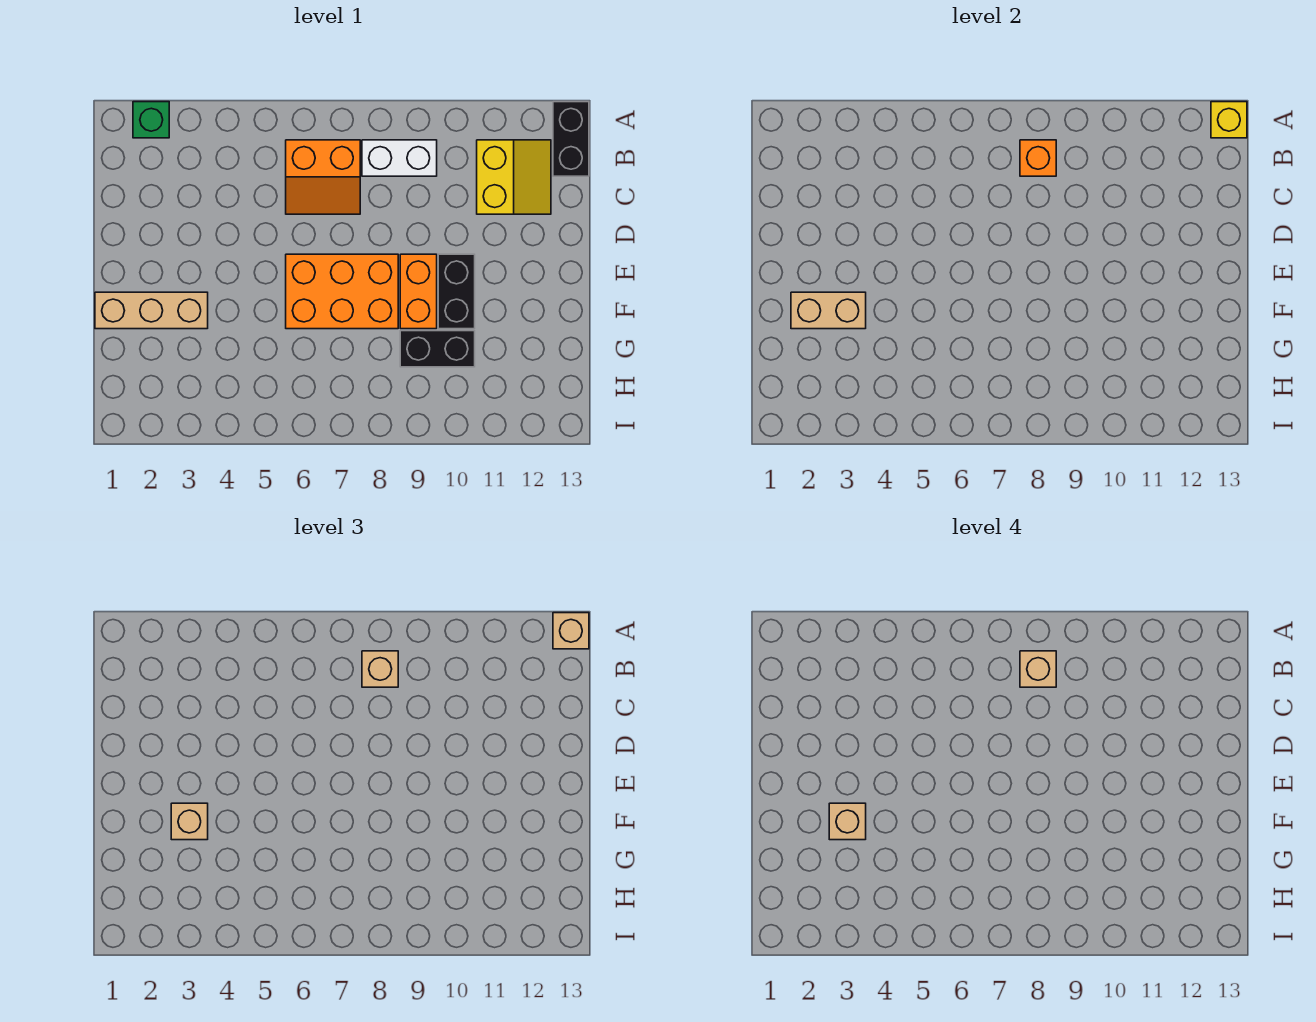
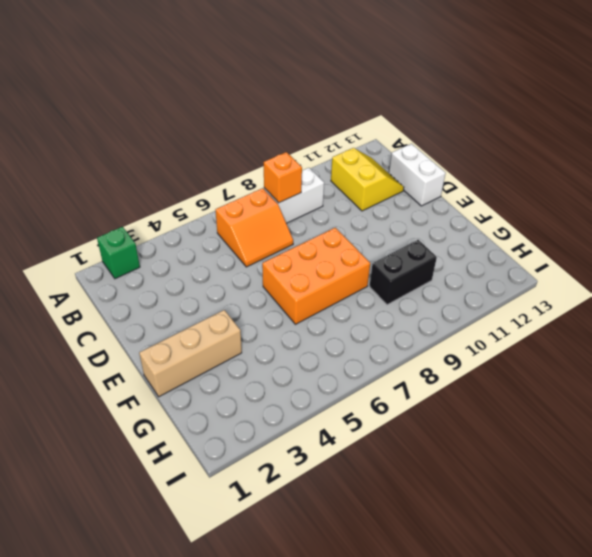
white brick C13:D13 level 1 -> none
none -> black brick A13:B13 level 1
none -> orange brick E9:F9 level 1
none -> black brick E10:F10 level 1

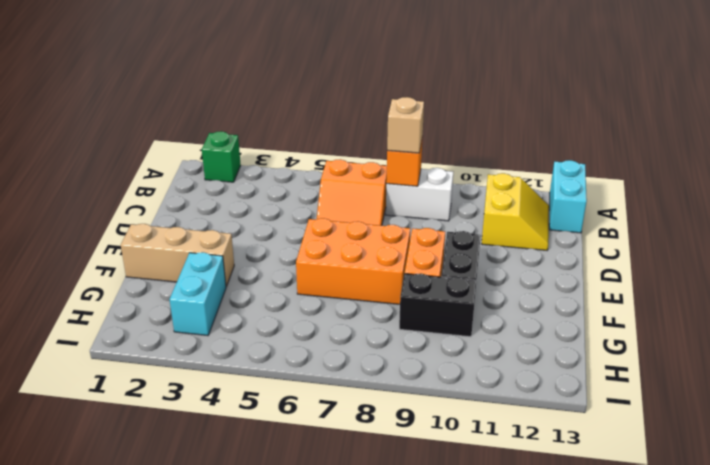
cyan brick A13:B13 level 1 -> black brick A13:B13 level 1
cyan brick G3:H3 level 1 -> none
none -> yellow brick A13 level 2
none -> tan brick F2:F3 level 2
none -> tan brick A13 level 3

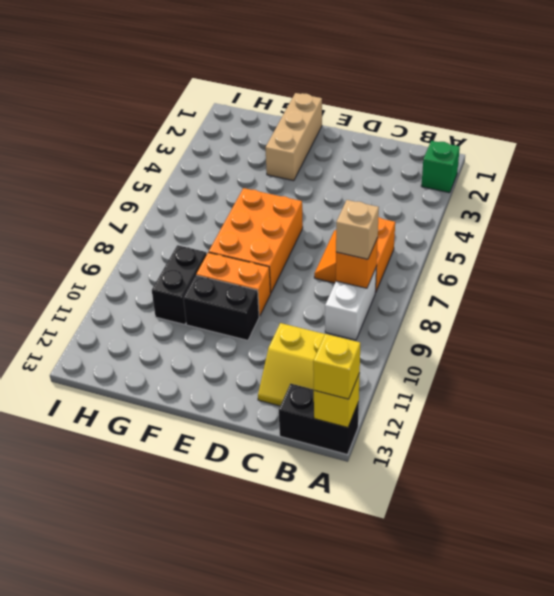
yellow brick A13 level 3 -> tan brick A13 level 3
none -> tan brick F2:F3 level 2
none -> tan brick F3 level 3
none -> tan brick B8 level 4

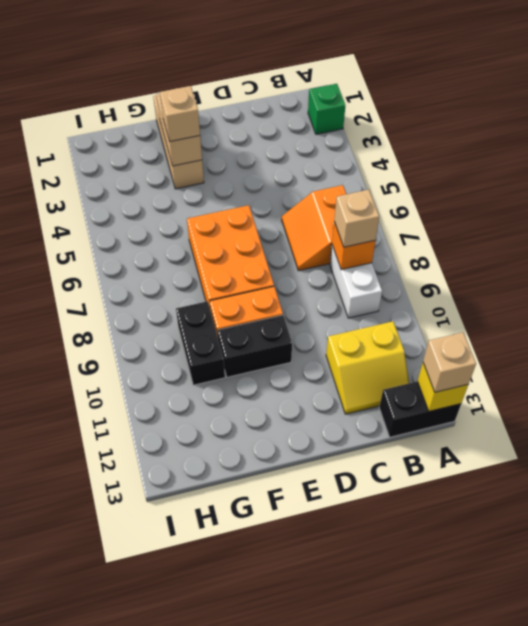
none -> tan brick B8 level 4
none -> tan brick F3 level 4

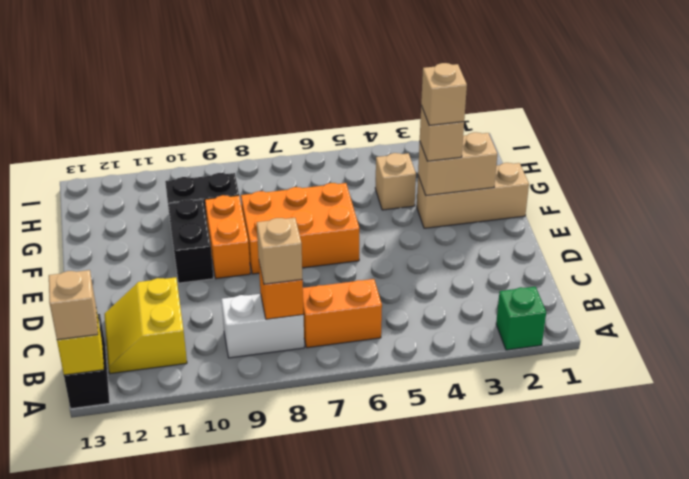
tan brick G4 level 1 -> tan brick B8 level 4

